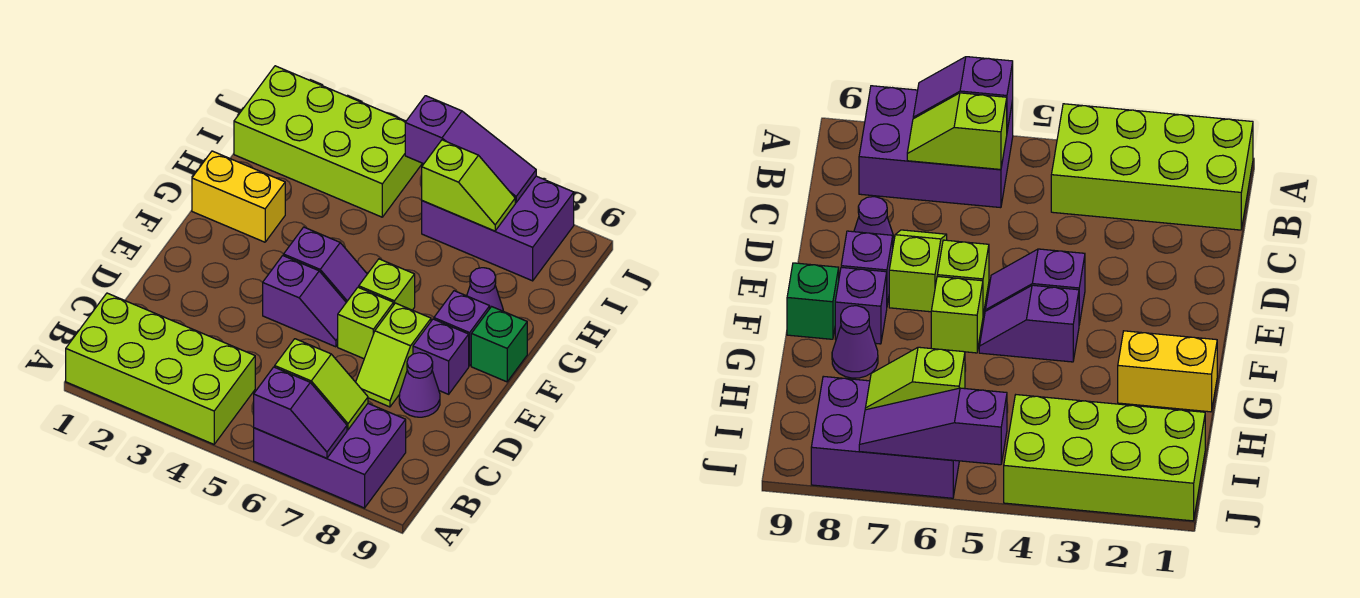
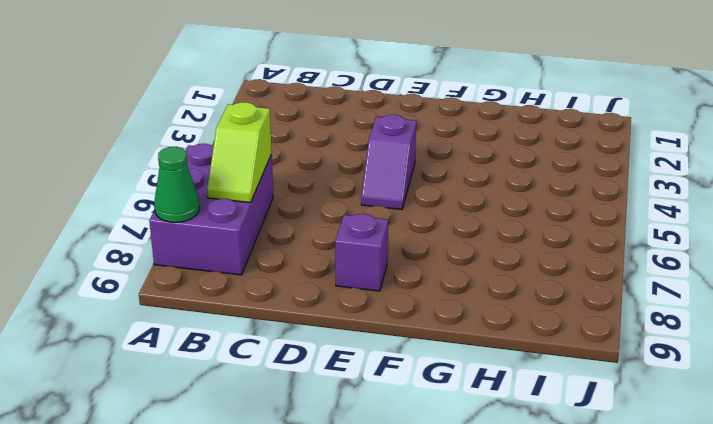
green cone A8 level 2 -> none
none -> lime brick A1:B4 level 1
none -> lime slope D7:E7 level 1 top E
none -> purple cone D8 level 1

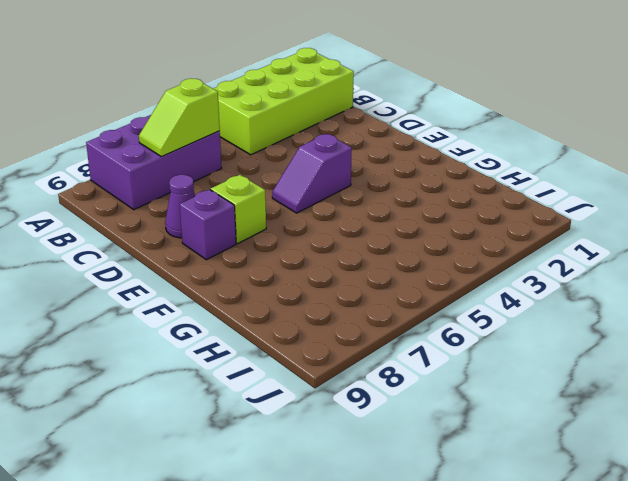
none -> lime brick E6 level 1
none -> purple slope F4:F5 level 1 top 4
none -> lime brick F6 level 1

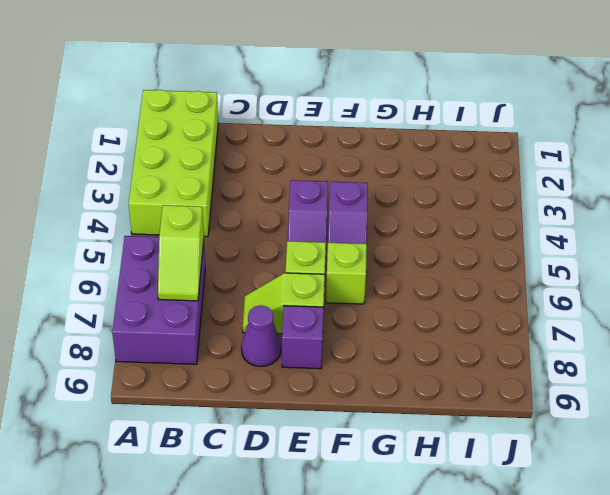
none -> purple brick F8 level 1
none -> green brick F9 level 1
none -> yellow brick G1:G2 level 1

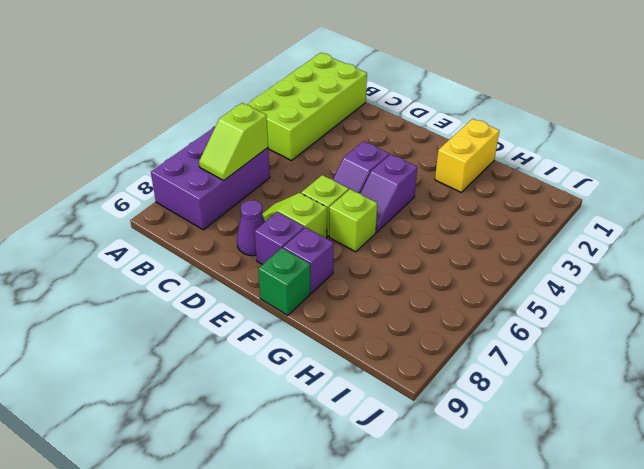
none -> purple cone G8 level 1
none -> lime brick I1:J4 level 1
none -> purple brick I6:J8 level 1

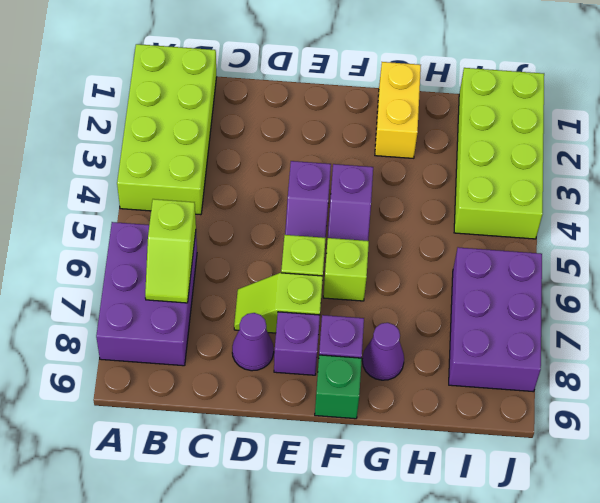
none -> purple slope A6:A7 level 2 top 6
none -> lime slope I6:I7 level 2 top 6
none -> purple slope J5:J7 level 2 top 5

